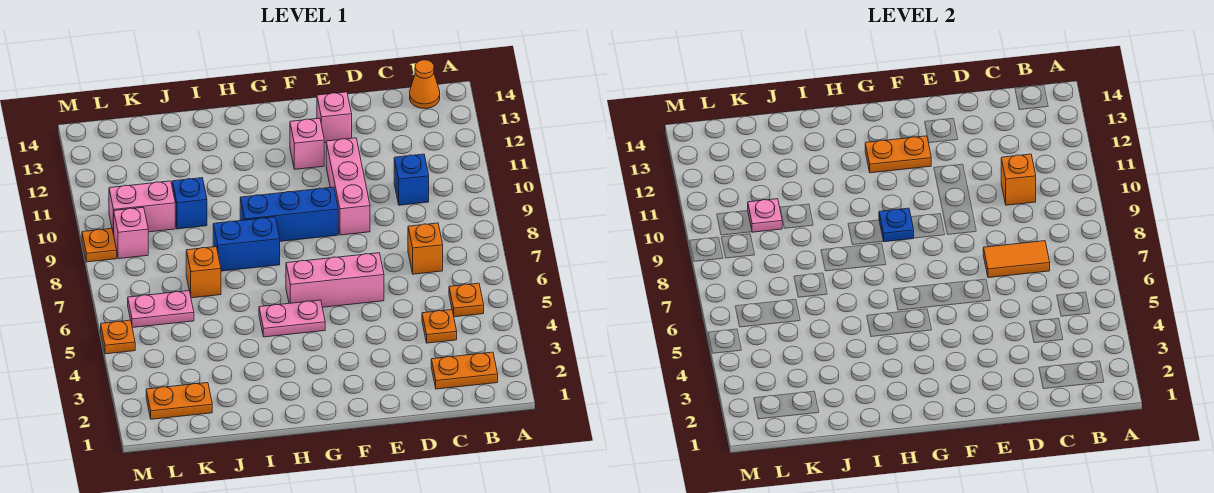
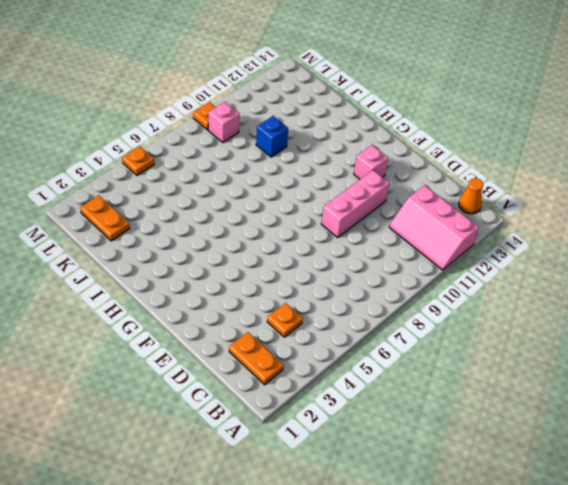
pink slope A11:C12 level 1 top 12 -> none
none -> orange plate B5 level 1
none -> orange brick C7 level 1
none -> blue brick C10 level 1

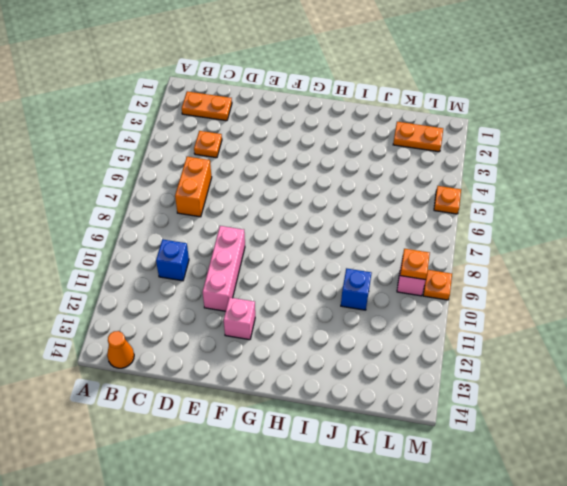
orange brick C6:C7 level 1 -> orange brick C7 level 1
orange plate L9 level 2 -> orange plate B5 level 1
none -> pink brick E6:G6 level 1
none -> pink brick E13 level 1
none -> blue brick F9:H9 level 1

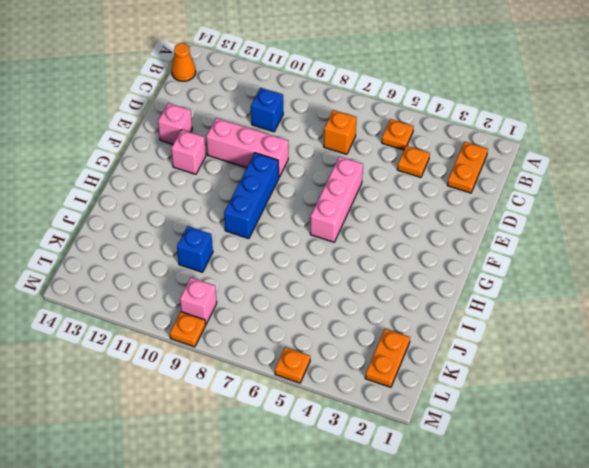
none -> pink plate G5:H5 level 1
none -> blue brick H8:I8 level 1
none -> orange brick J7 level 1

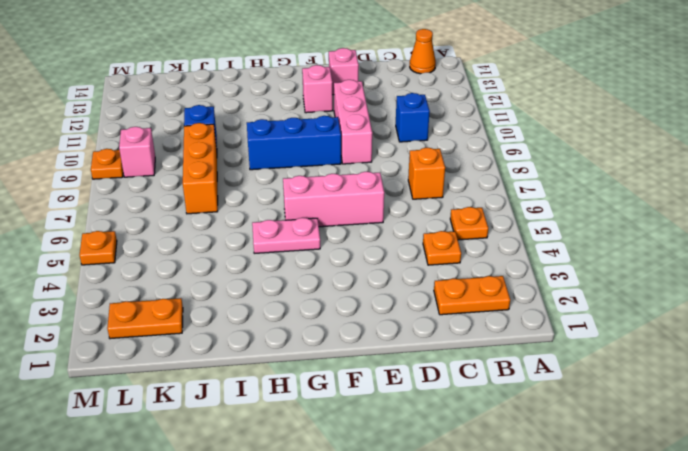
orange brick J7:J9 level 1 -> orange brick J7 level 1
none -> blue brick H8:I8 level 1
none -> pink plate K6:L6 level 1
none -> pink brick K10:L10 level 1

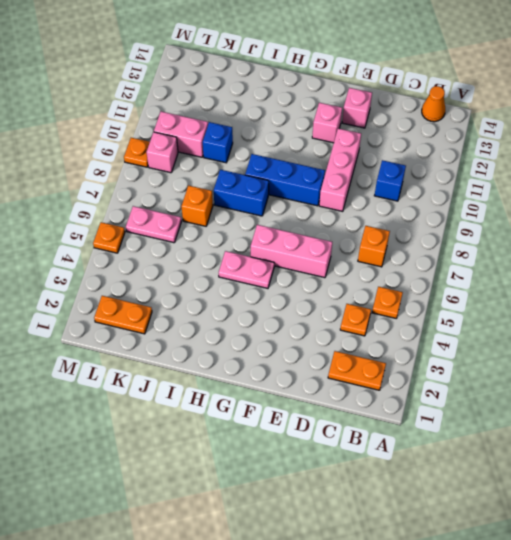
none -> orange tile C7:D7 level 2
none -> orange brick C10 level 2
none -> orange plate F12:G12 level 2

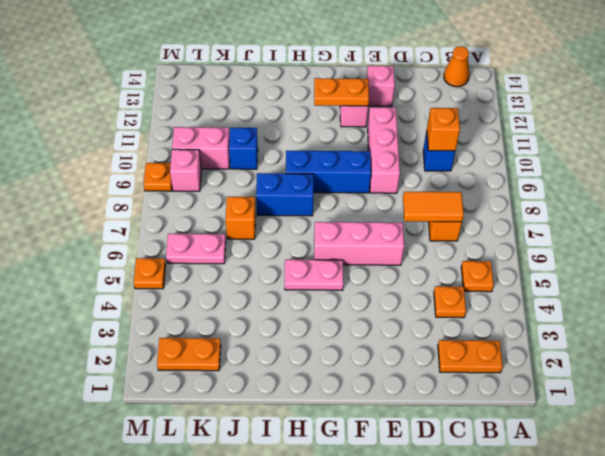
none -> blue plate G9 level 2
none -> pink plate K10 level 2

